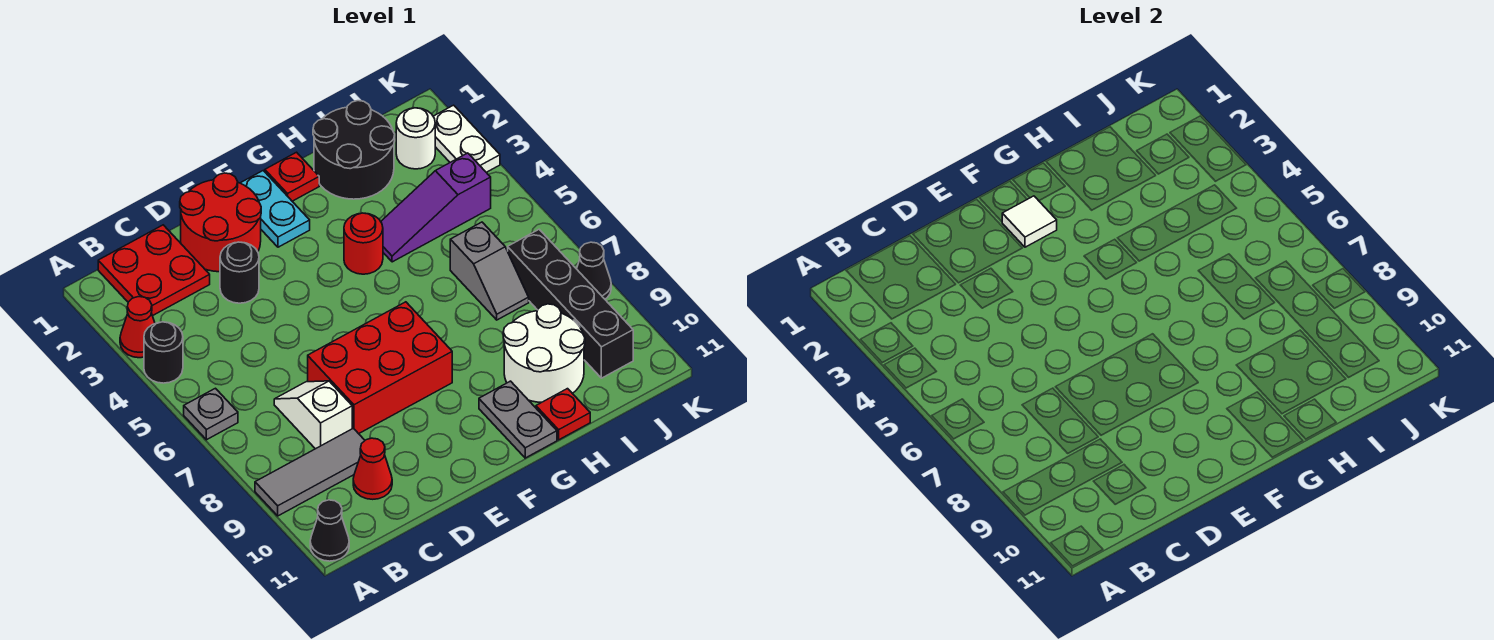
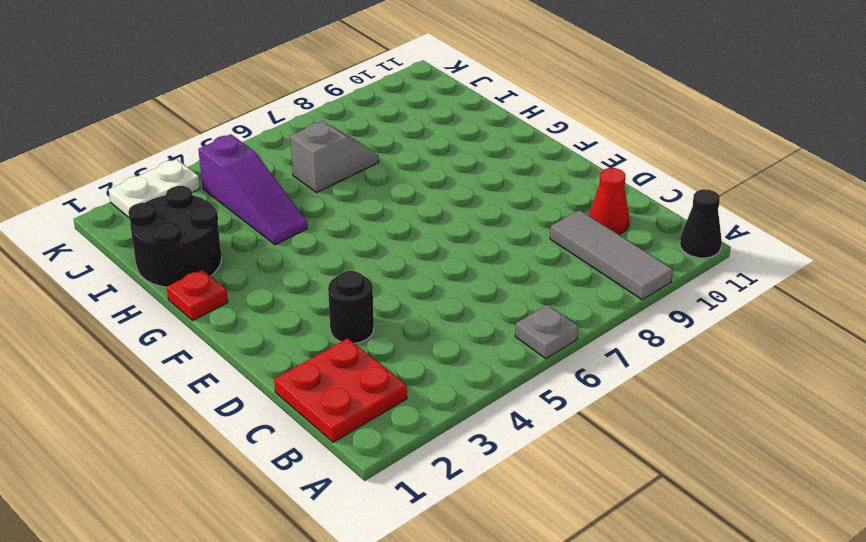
none -> red cone A3 level 1
none -> black round brick A4 level 1
none -> white slope C7:C8 level 1 top 8

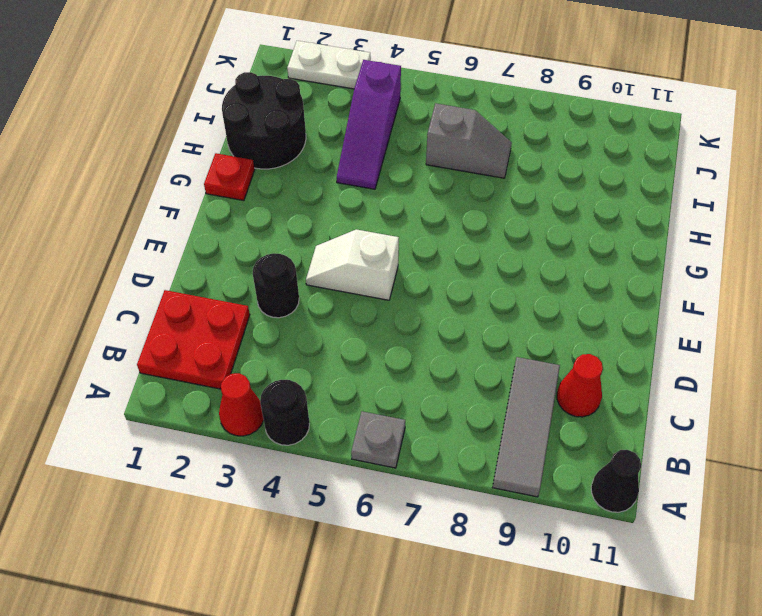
white slope E4:E5 level 1 top 5 -> white slope C7:C8 level 1 top 8
none -> red round brick D1:E2 level 1
none -> red brick D7:F8 level 1
none -> cyan plate F1:F2 level 1

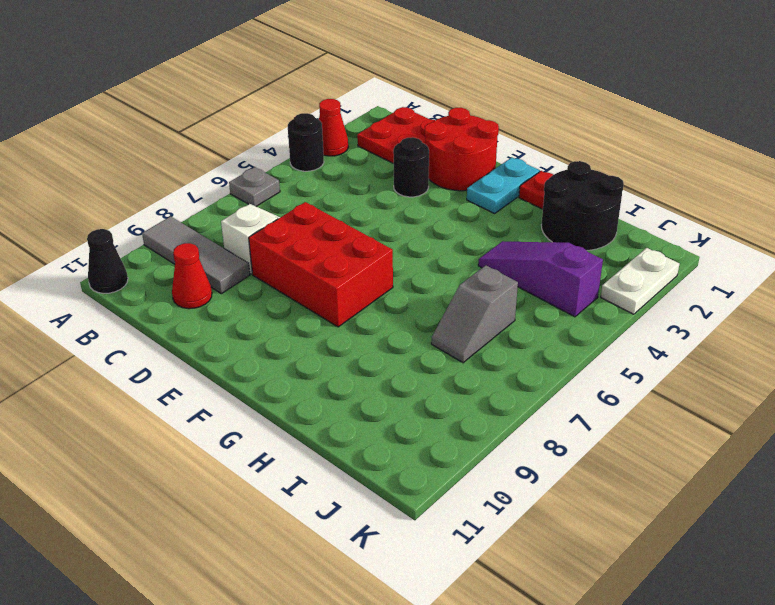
none -> red round brick G4 level 1
none -> grey plate G10:G11 level 1
none -> white round brick H9:I10 level 1

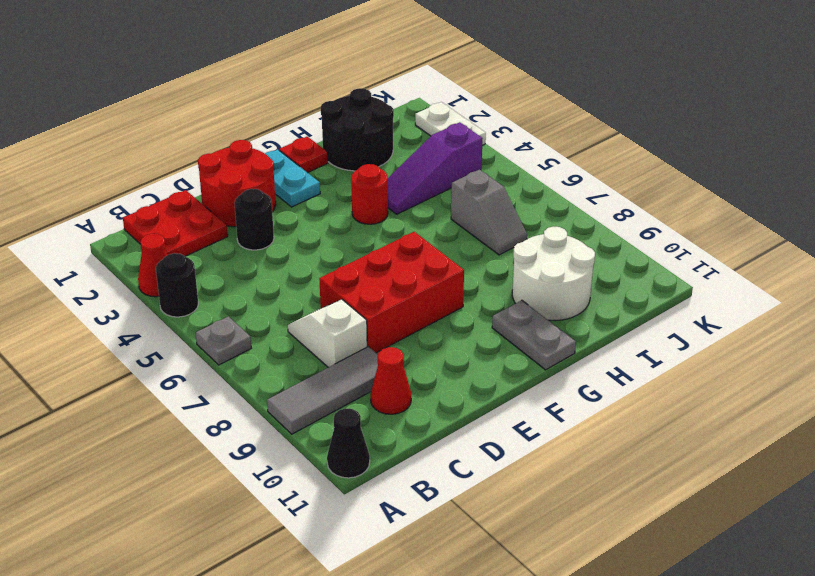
none -> red plate H11 level 1
none -> white round brick J2 level 1
none -> black brick J7:J10 level 1

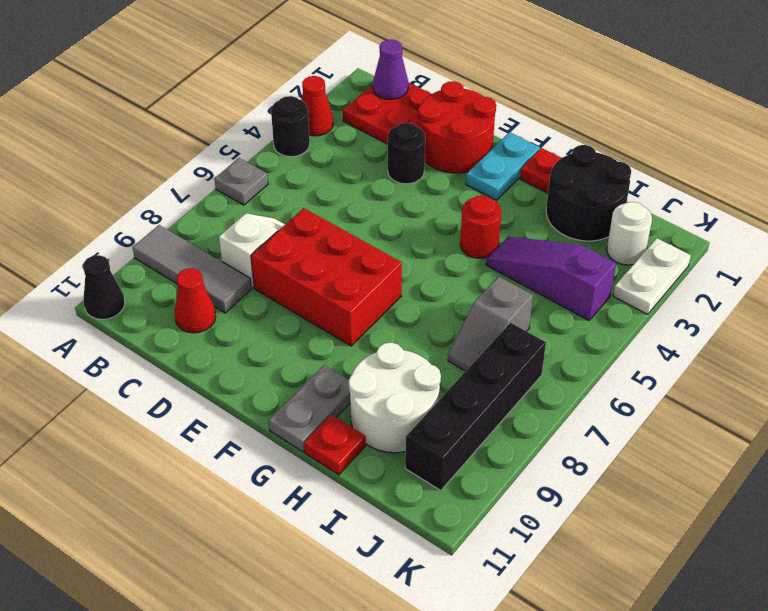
purple cone B1 level 2 -> none
none -> black cone K8 level 1
none -> white tile F2 level 2

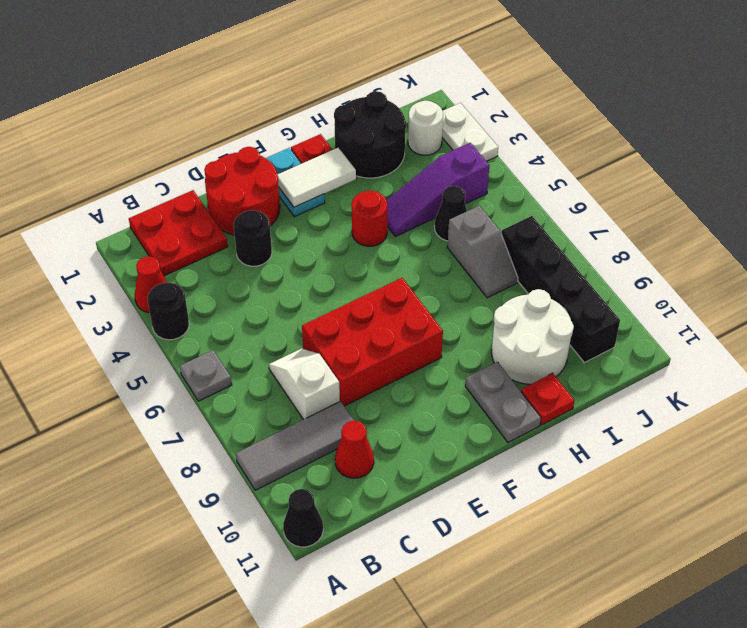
white tile F2:G2 level 2 -> white tile F2 level 2
black cone I5 level 1 -> black cone K8 level 1

